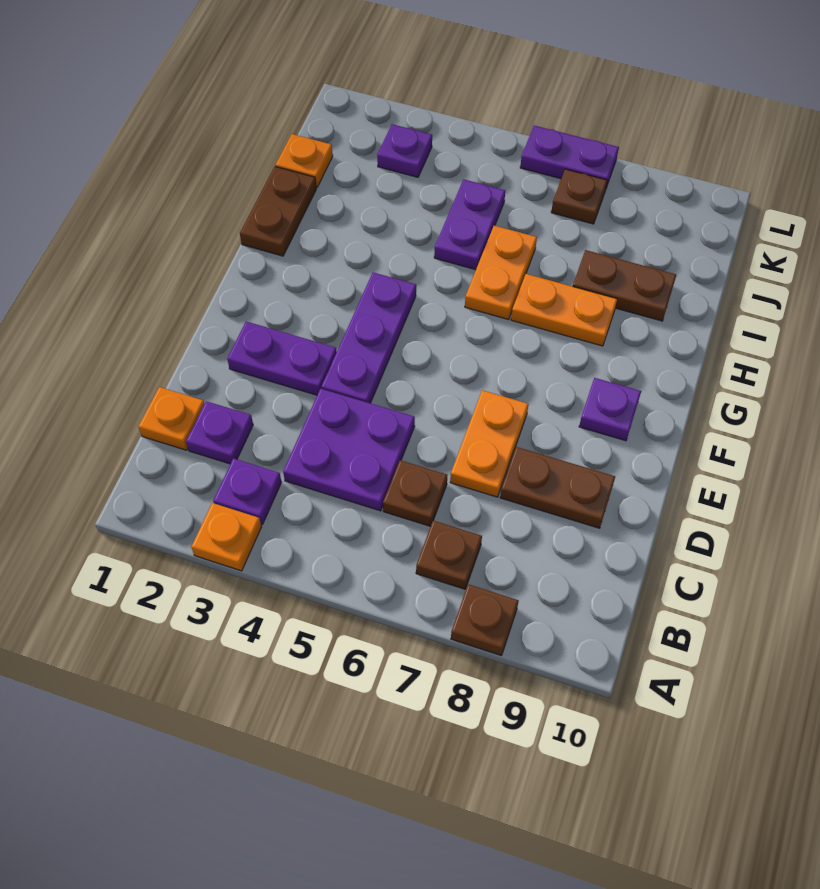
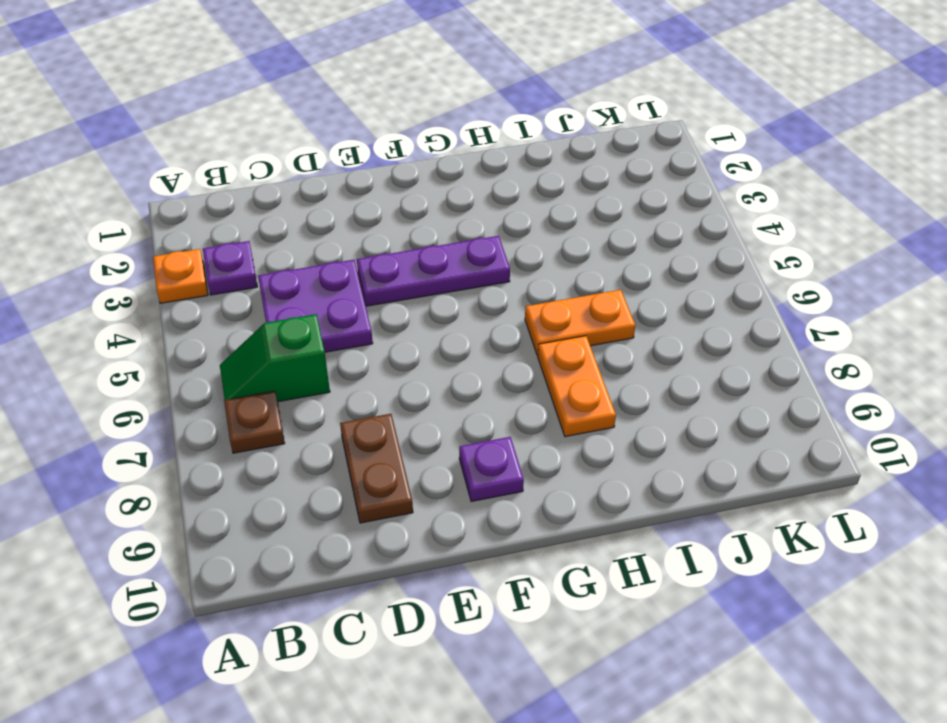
green slope B6:C6 level 1 top C -> brown plate C6 level 1
none -> brown plate A8 level 1
none -> orange plate C1 level 1
none -> purple plate C2 level 1

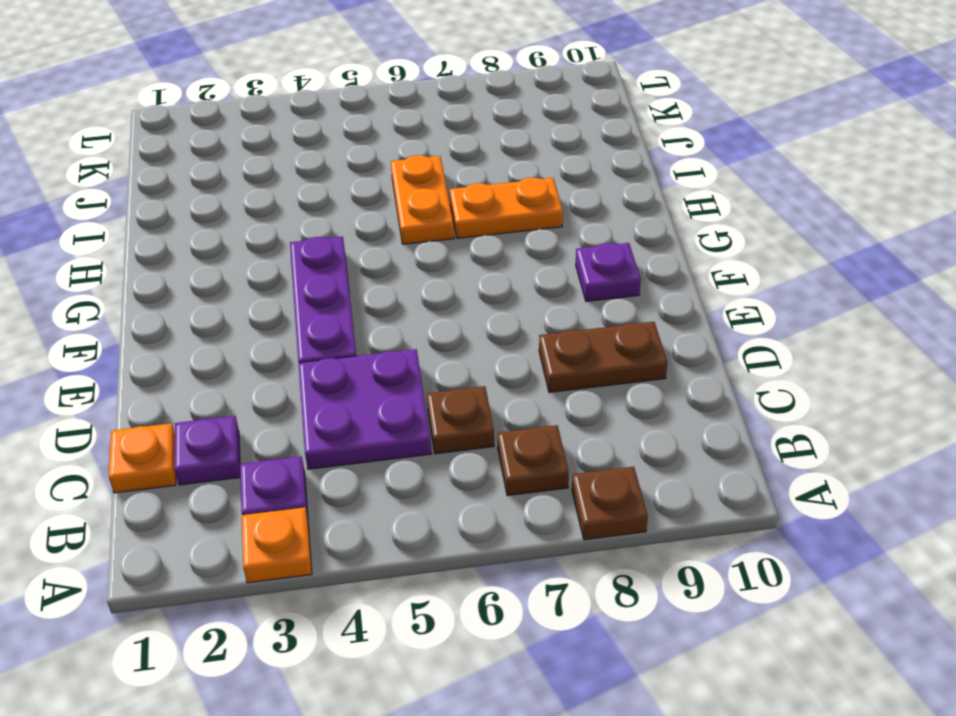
none -> orange plate D7:E7 level 1
none -> purple plate E2:E3 level 1
none -> brown plate H1:I1 level 1

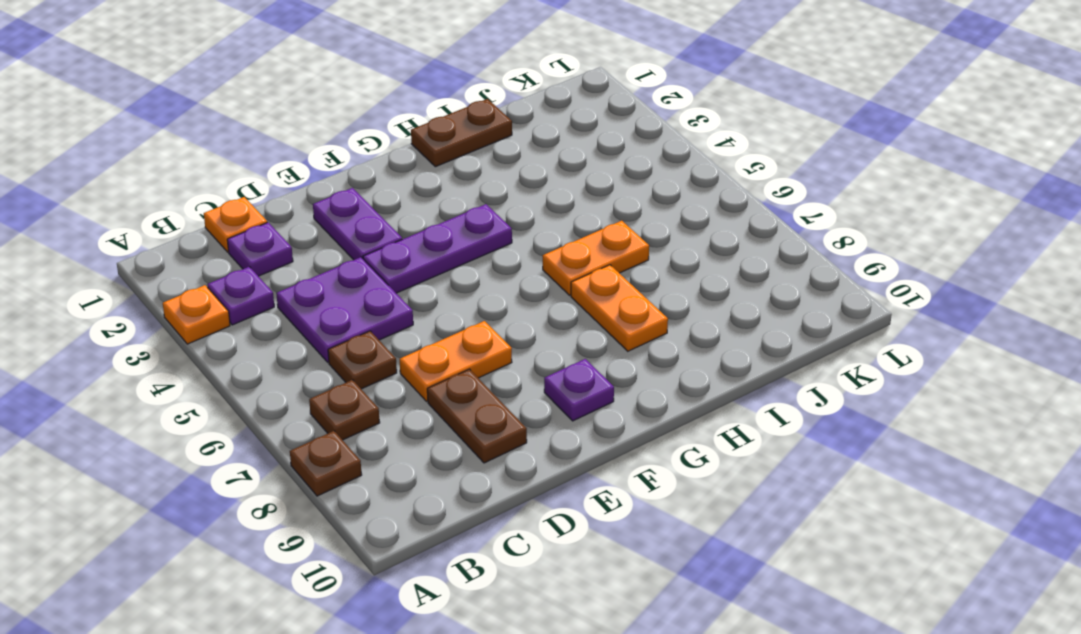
none -> purple plate I5:J5 level 1
none -> brown plate I8:I9 level 1
none -> orange plate J1 level 1

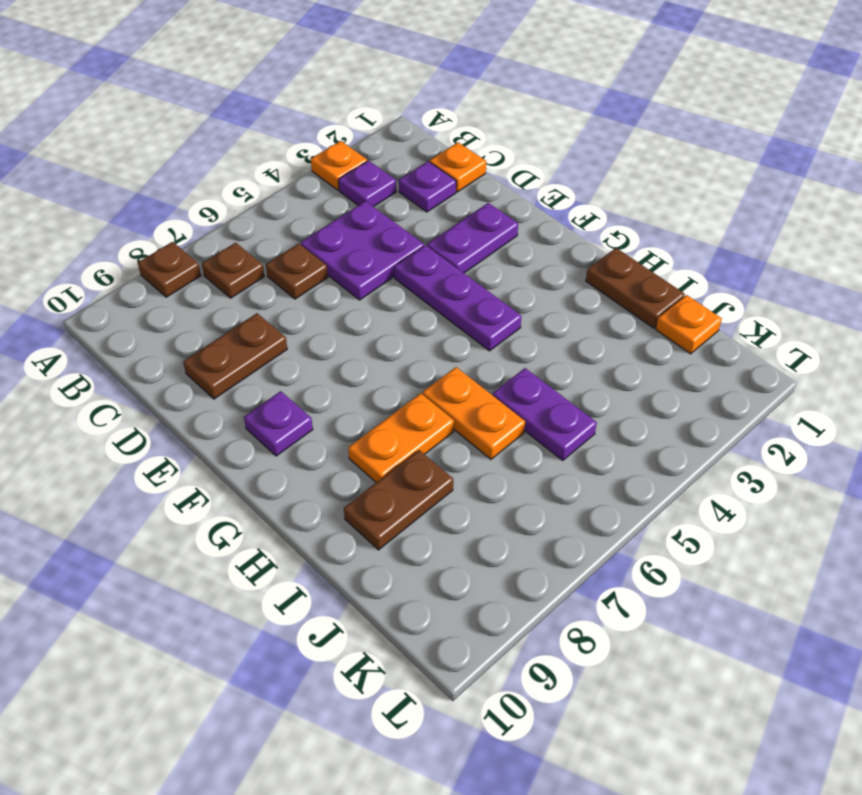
none -> orange plate D7:E7 level 1
none -> purple plate K3 level 1
none -> brown plate K7 level 1

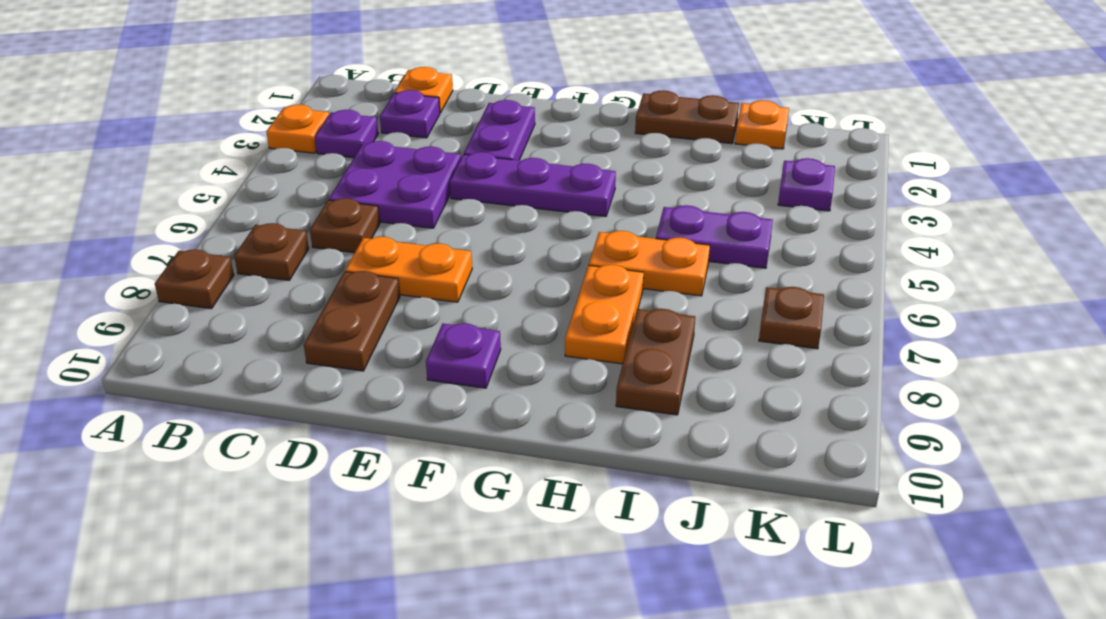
none -> purple plate L6:L7 level 1

